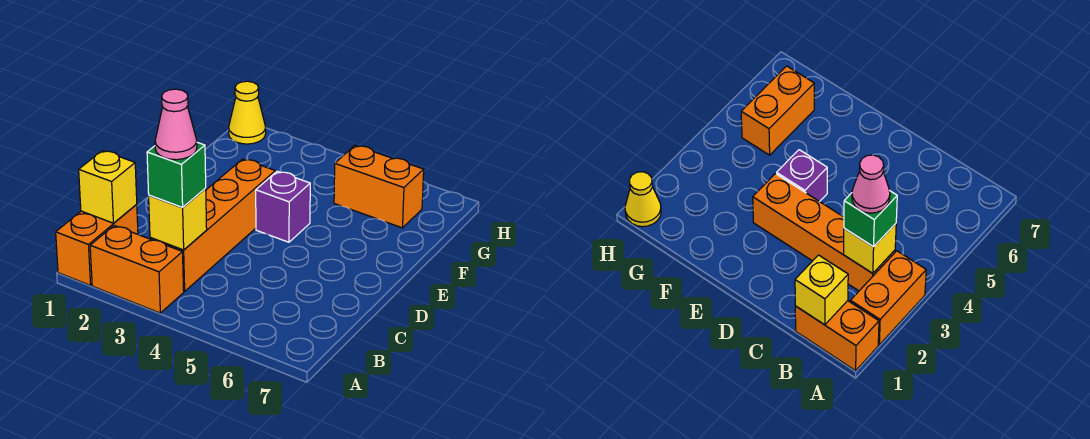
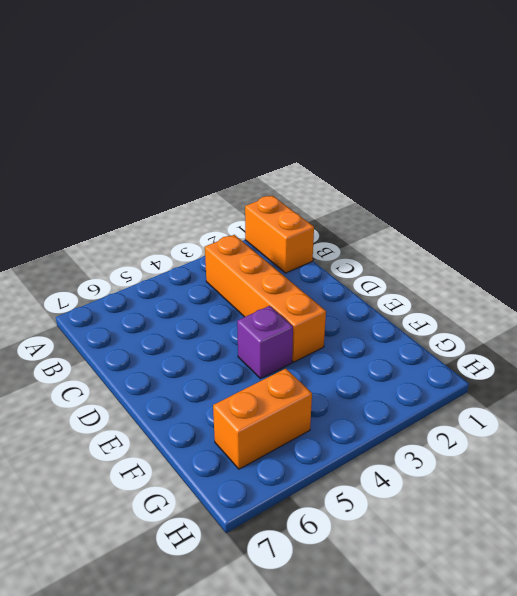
none -> orange brick A2:A3 level 1
none -> yellow cone H1 level 1

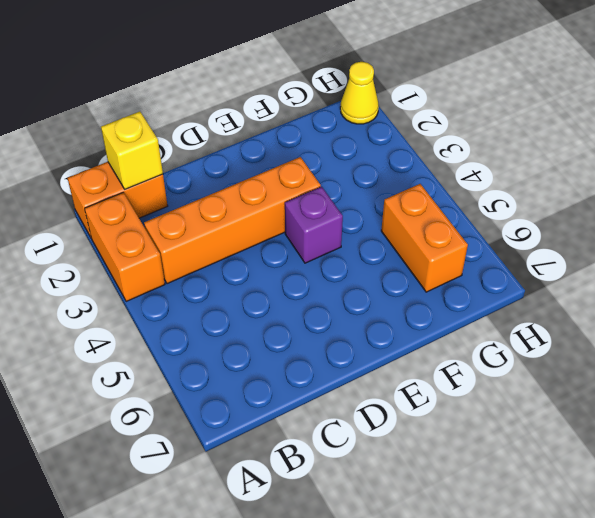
none -> yellow brick B3 level 2
none -> green brick B3 level 3

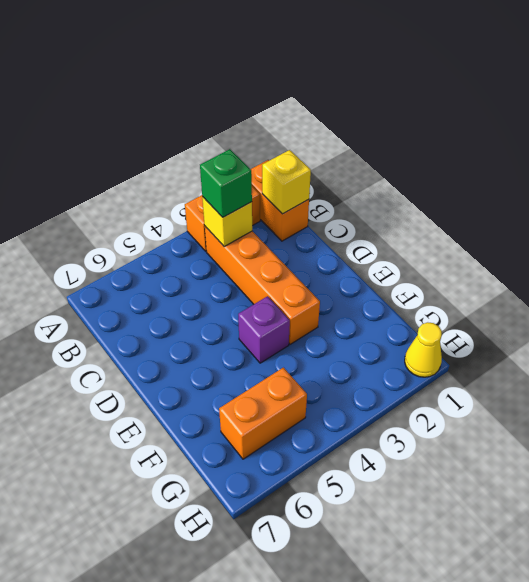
none -> pink cone B3 level 4

